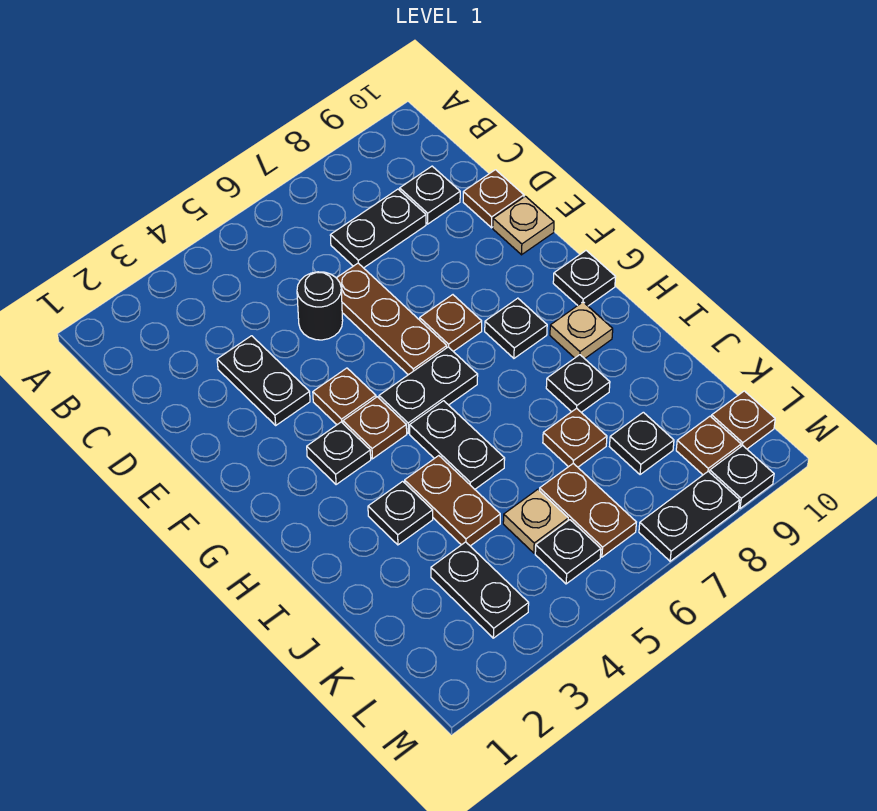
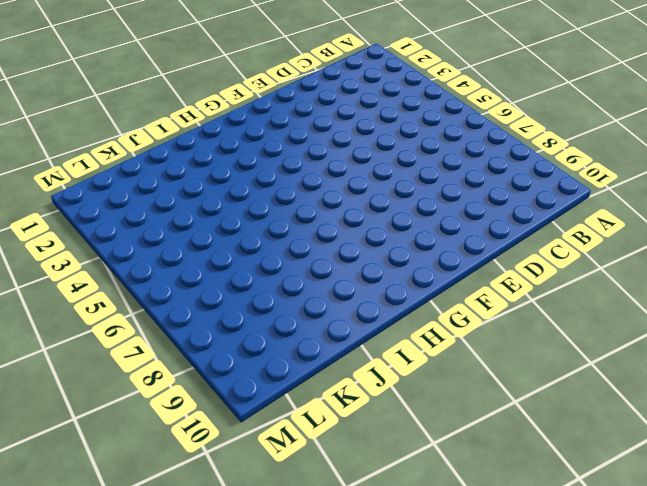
none -> black plate C7:C8 level 1
none -> black plate C9 level 1
none -> black plate D3:E3 level 1

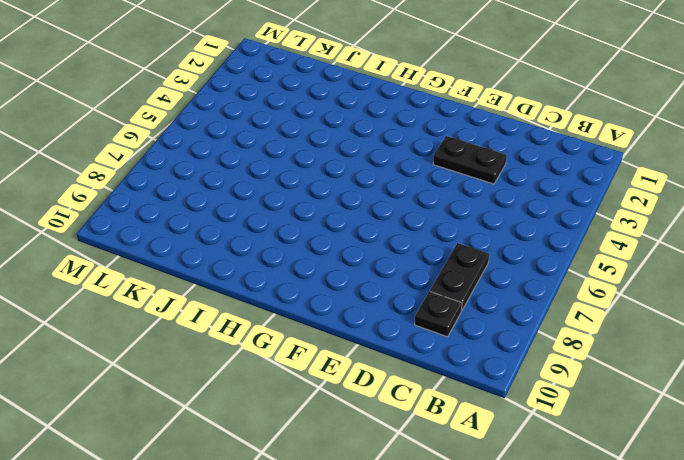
none -> black round brick D5 level 1
none -> brown plate D6:F6 level 1
none -> brown plate D10 level 1

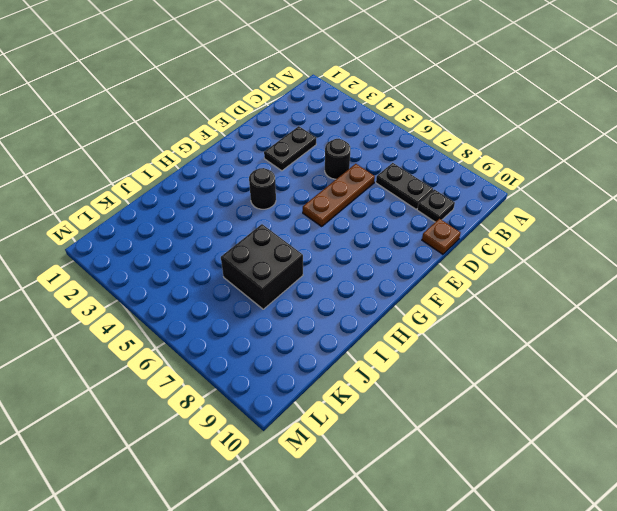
black round brick G4 level 1 -> brown plate G4 level 1
black brick I6:J7 level 1 -> brown plate J7 level 1
none -> tan plate E10 level 1
none -> brown plate F4 level 1
none -> brown plate F7 level 1

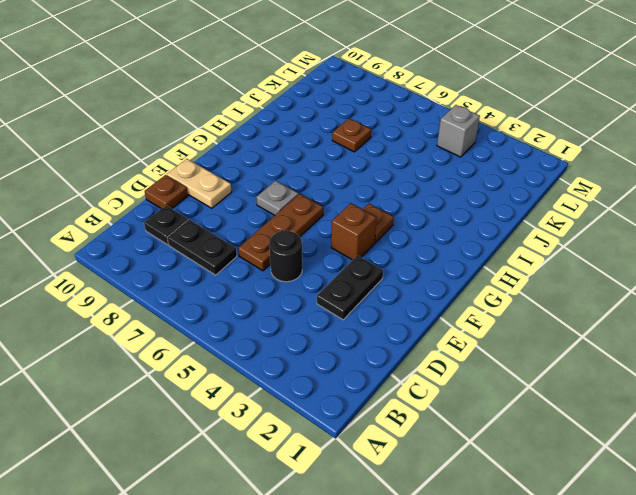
tan plate E9:E10 level 1 -> tan plate E10 level 1
brown brick F4 level 1 -> brown plate F4 level 1
grey plate F7 level 1 -> brown plate F7 level 1
grey brick L4 level 1 -> none
none -> black plate G3 level 1
none -> black plate G5:G6 level 1
none -> black plate G8 level 1

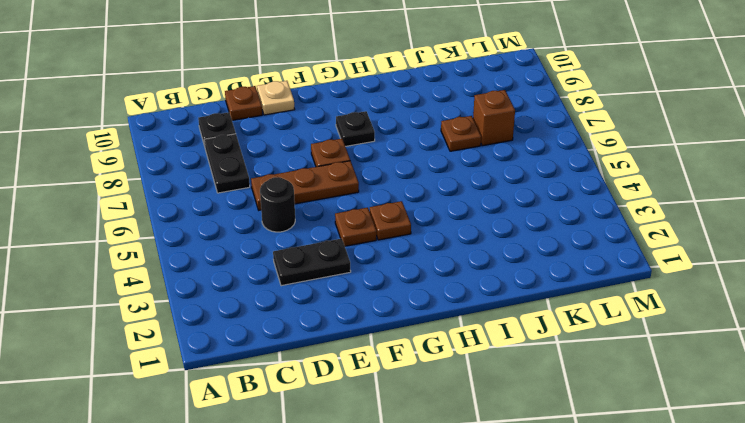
brown brick K7 level 1 -> none
none -> black plate G3 level 1
none -> black plate G5:G6 level 1
none -> black plate G10 level 1

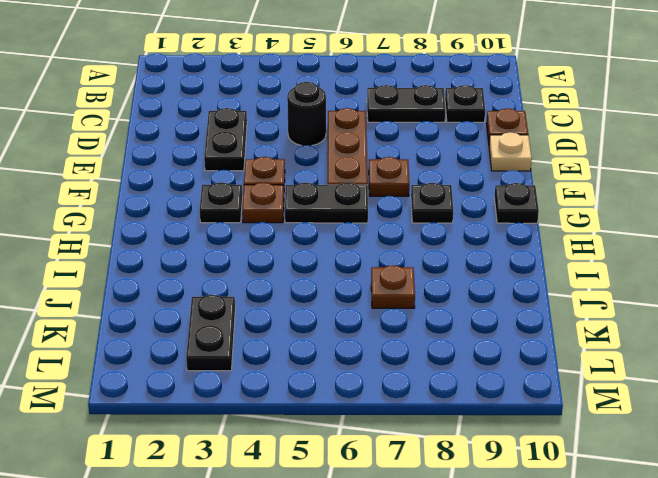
none -> black plate H5:I5 level 1
none -> tan plate H9 level 1
none -> black plate I3 level 1

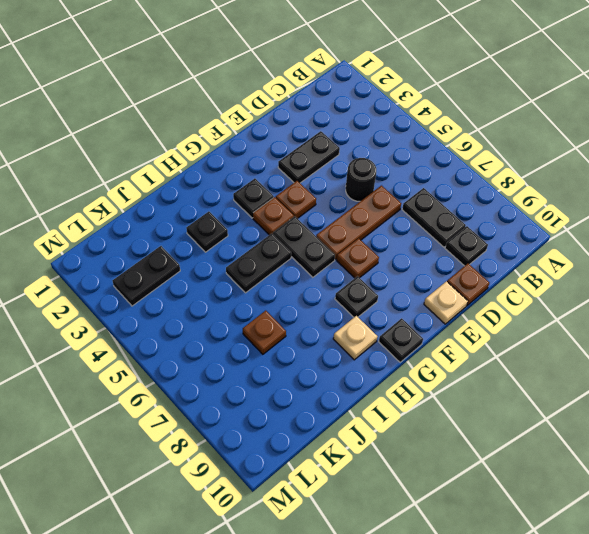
none -> brown plate I4:J4 level 1
none -> black plate I8 level 1
none -> tan plate K5 level 1

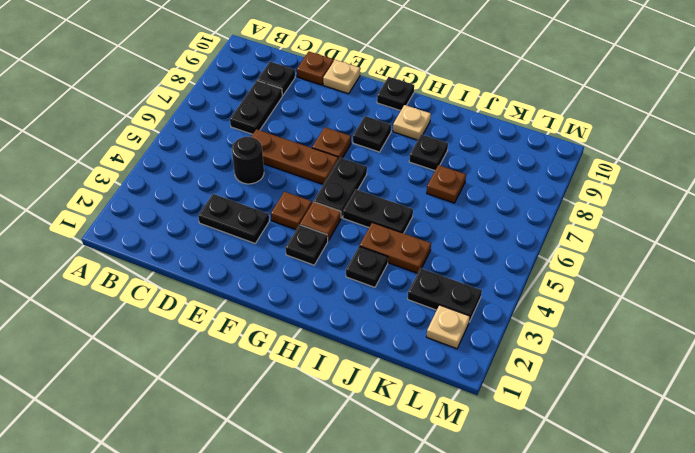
tan plate L2 level 1 -> tan plate K5 level 1
none -> brown plate K6:L6 level 1
none -> black plate K8 level 1
none -> black plate L5 level 1

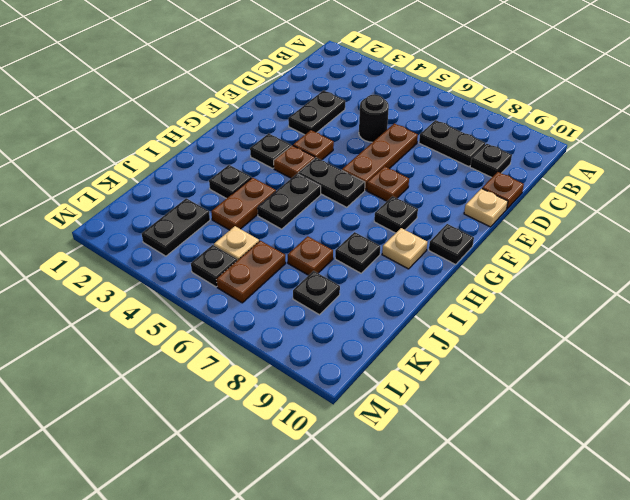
none -> brown plate L9 level 1
none -> brown plate L10 level 1
none -> black plate M7:M8 level 1

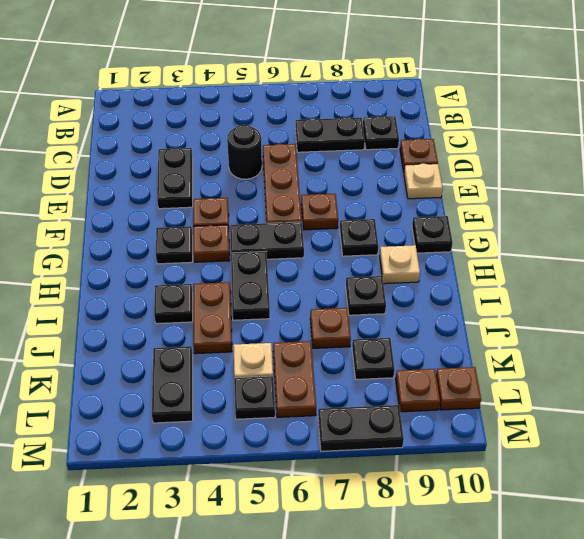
none -> black plate M9 level 1

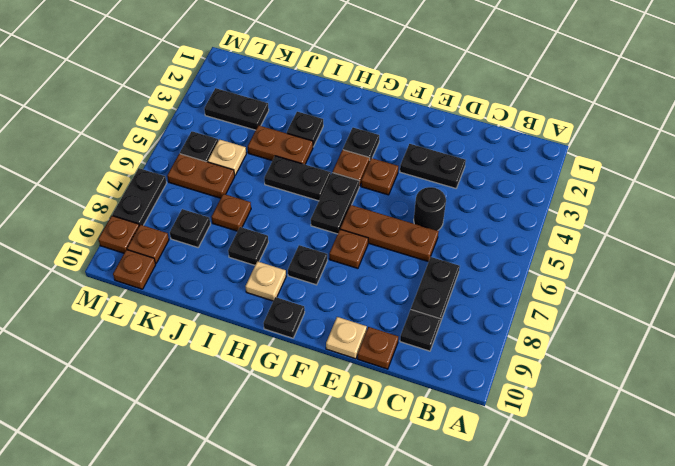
brown plate M9 level 1 -> black plate M9 level 1

